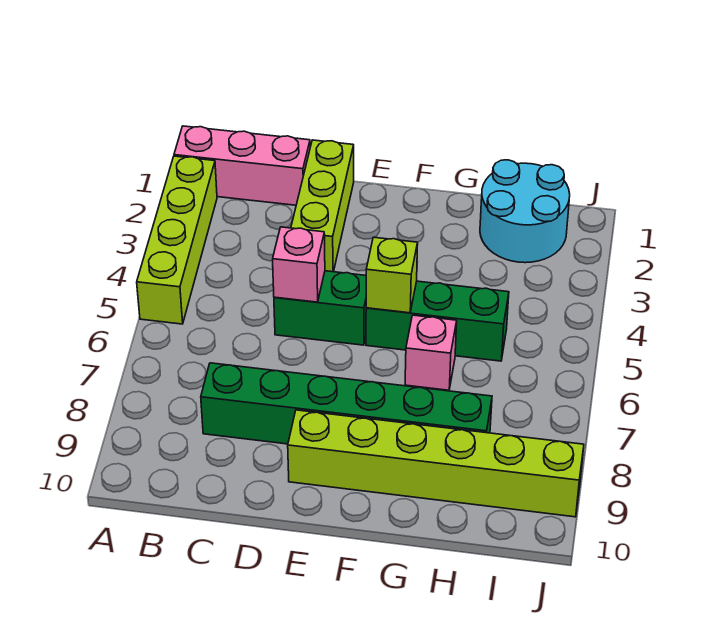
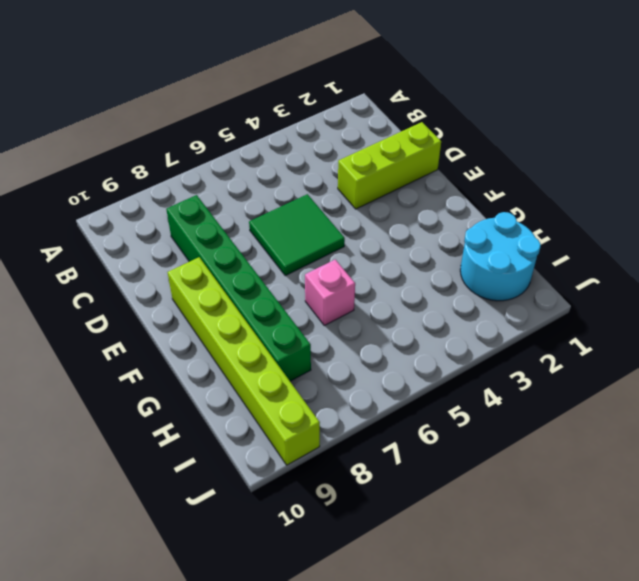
green tile D5:E6 level 1 -> green brick D5:E5 level 1
none -> pink brick A1:C1 level 1
none -> lime brick A2:A5 level 1

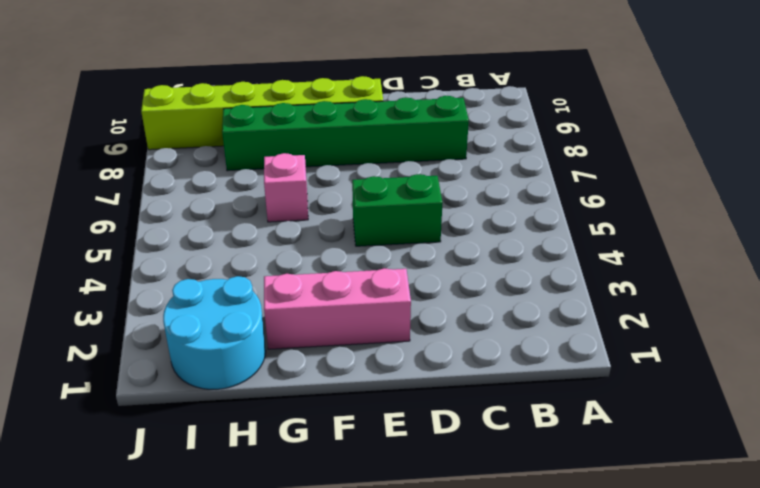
pink brick E2:G2 level 1 -> pink brick A1:C1 level 1
none -> lime brick A2:A5 level 1
none -> lime brick D1:D3 level 1

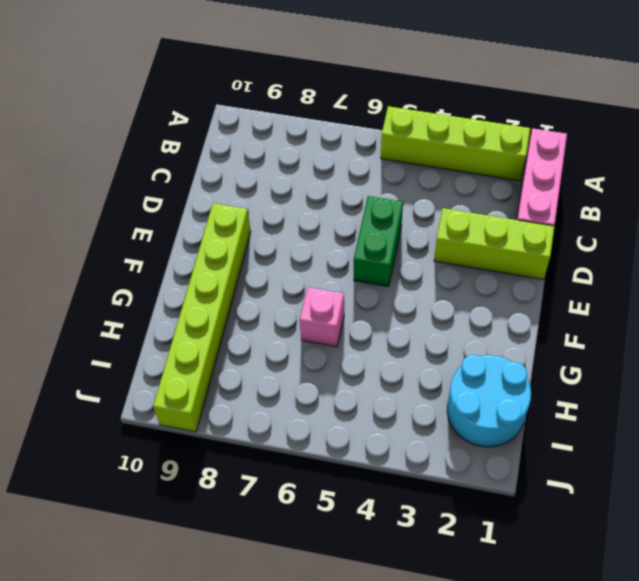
none -> green brick C8:H8 level 1
none -> green brick F5:H5 level 1

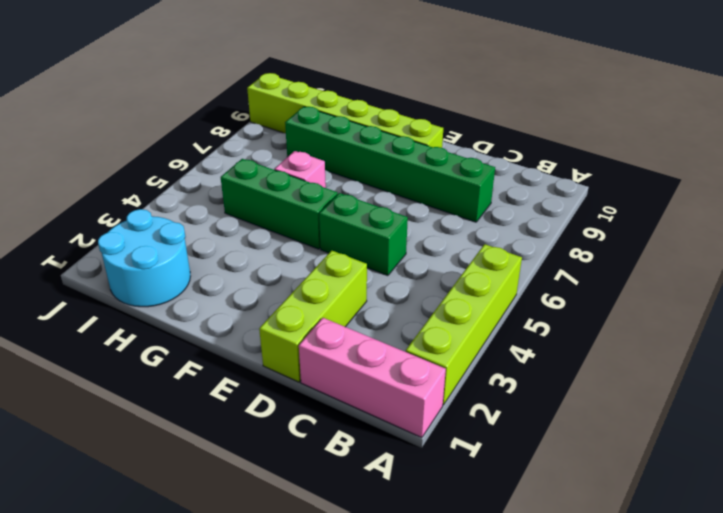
none -> pink brick D5 level 2
none -> lime brick F5 level 2

